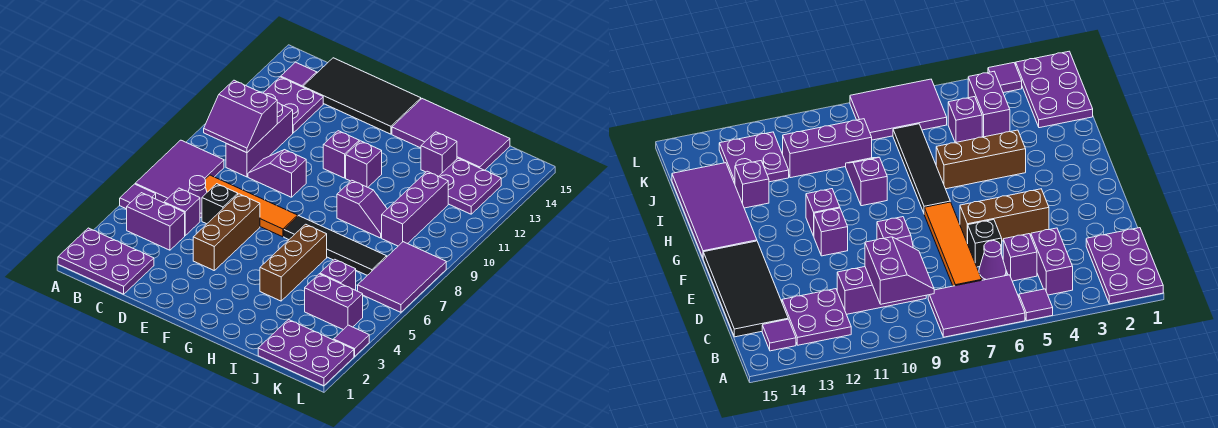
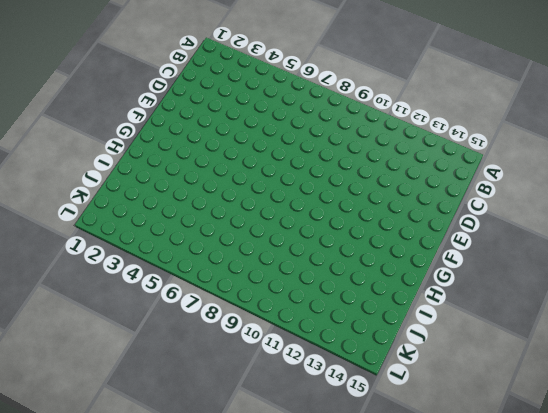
none -> purple plate A1:C2 level 1
none -> purple tile A5 level 1
none -> purple tile A6:B8 level 1

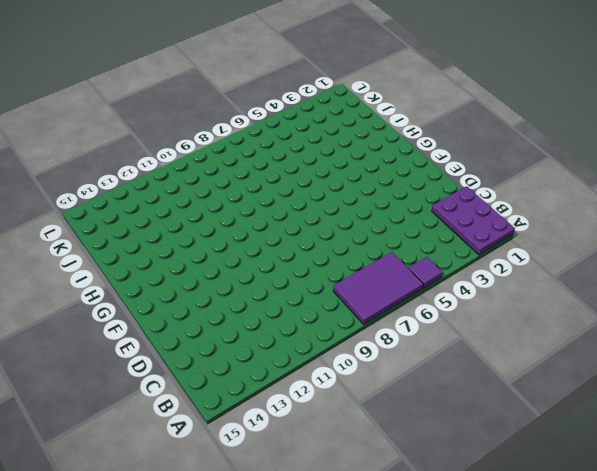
none -> purple brick B4:C4 level 1
none -> purple plate B12:C13 level 1
none -> purple tile B14 level 1

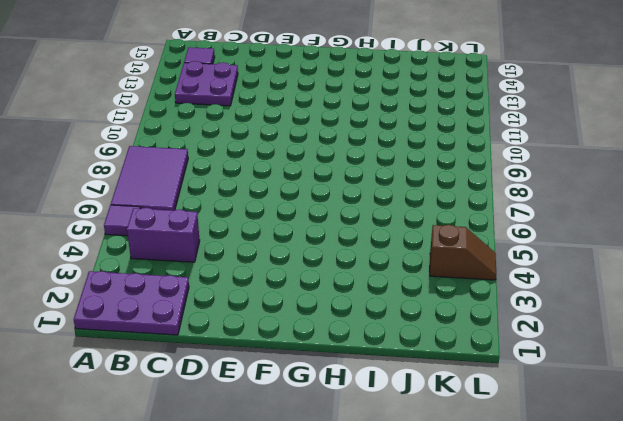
brown slope K4:L4 level 1 top K -> purple brick J4:K4 level 1
none -> purple brick C5 level 1
none -> purple cone C6 level 1
none -> orange tile C7:F7 level 1

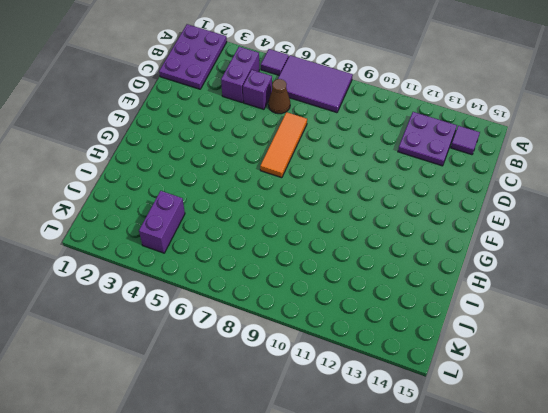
brown cone C6 level 1 -> purple cone C6 level 1
orange tile D7:F7 level 1 -> orange tile C7:F7 level 1
none -> purple brick C9:C11 level 1
none -> black tile C14:F15 level 1
none -> black brick D6 level 1

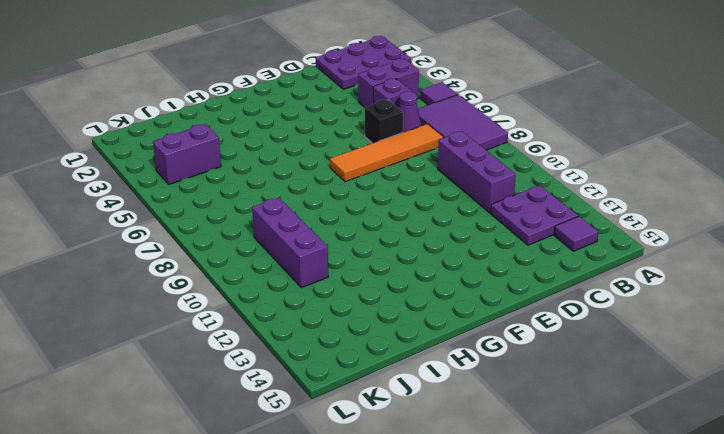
none -> black tile C14:F15 level 1
none -> purple slope D9:E9 level 1 top E
none -> brown brick E4:E6 level 1

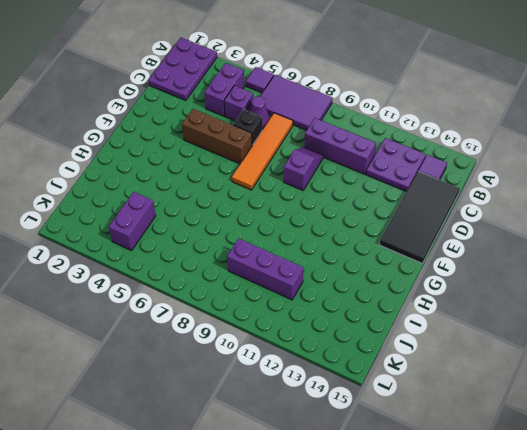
none -> purple brick F11 level 1
none -> black tile G7:J7 level 1
none -> purple brick G11 level 1

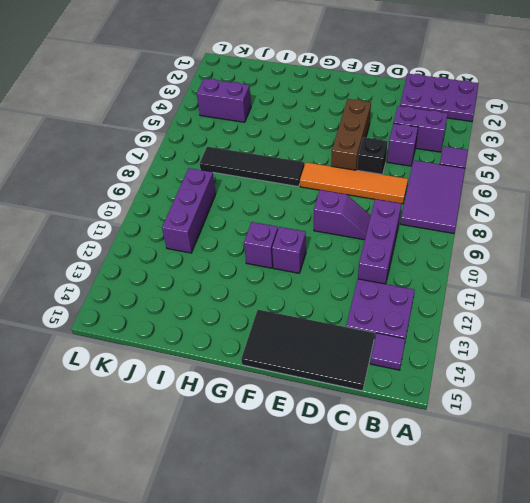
none -> purple cone C6 level 1
none -> purple tile G14:J15 level 1
none -> brown brick H4:H6 level 1

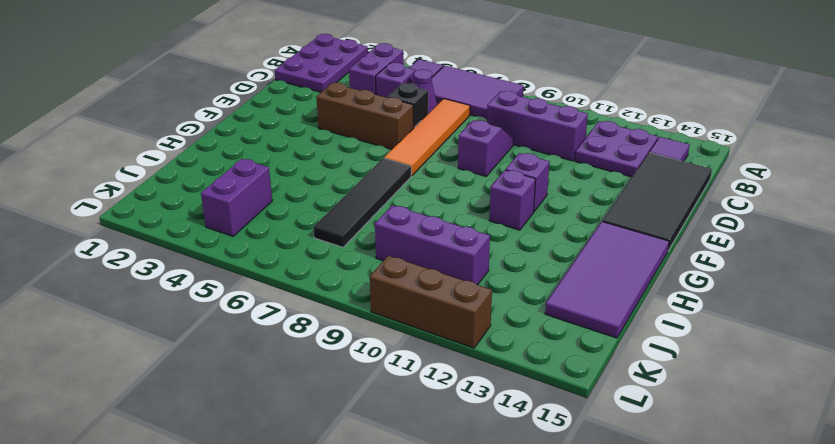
brown brick L10:L12 level 1 -> brown brick H4:H6 level 1
none -> purple slope H9:I9 level 1 top H
none -> purple brick I13 level 1
none -> purple plate J1:L2 level 1

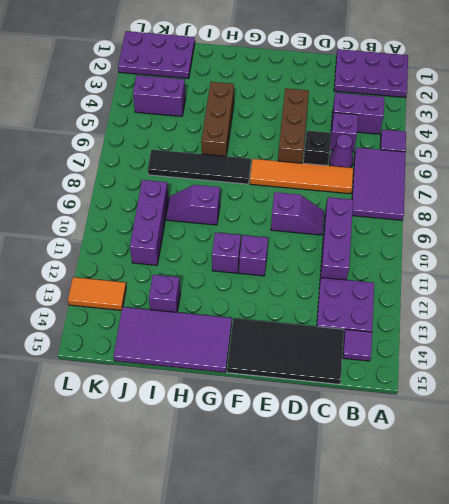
orange tile K13:L13 level 1 -> purple plate J12:K13 level 1
none -> purple brick J5 level 1
none -> purple tile K6:L8 level 1
none -> purple tile L3 level 1

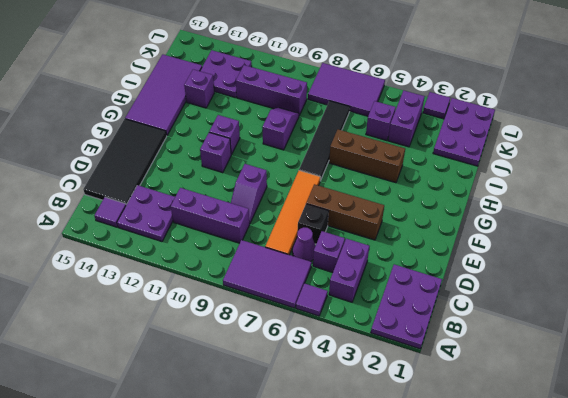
none -> purple slope B9:C10 level 2 top 10

